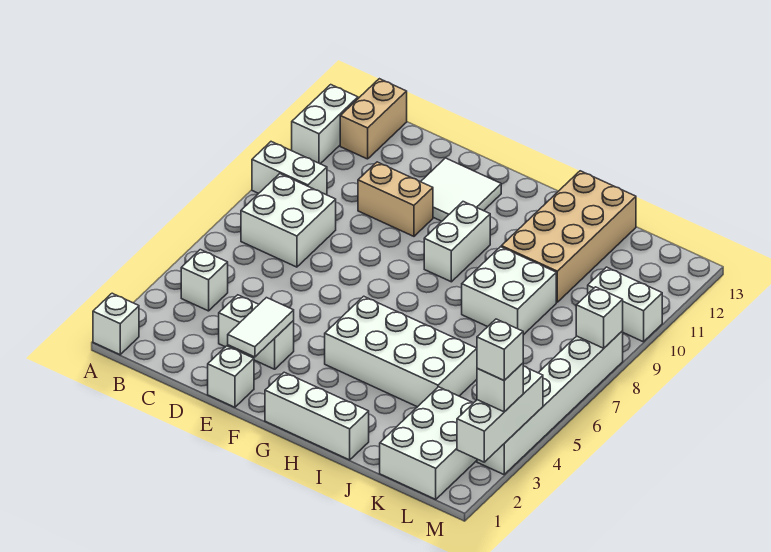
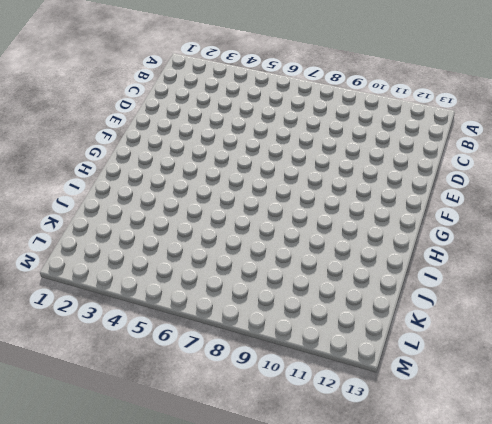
none -> white brick A1 level 1
none -> white brick A9:B9 level 1
none -> white brick A11:A12 level 1

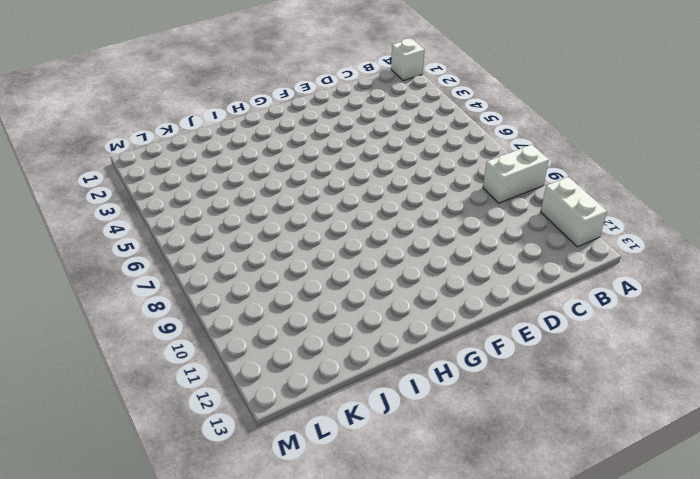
none -> white brick B4 level 1
none -> white brick B7:C8 level 1
none -> tan brick B12:B13 level 1

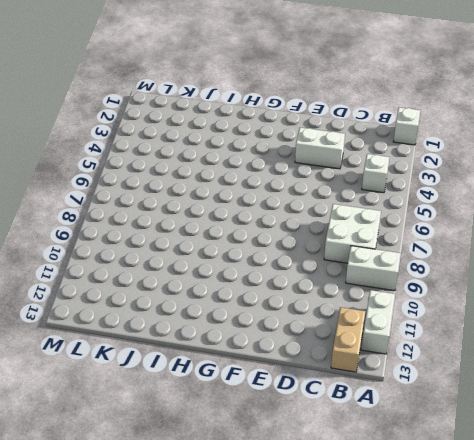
none -> tan brick D10:E10 level 1
none -> white brick E1 level 1
none -> white tile E11:F12 level 1

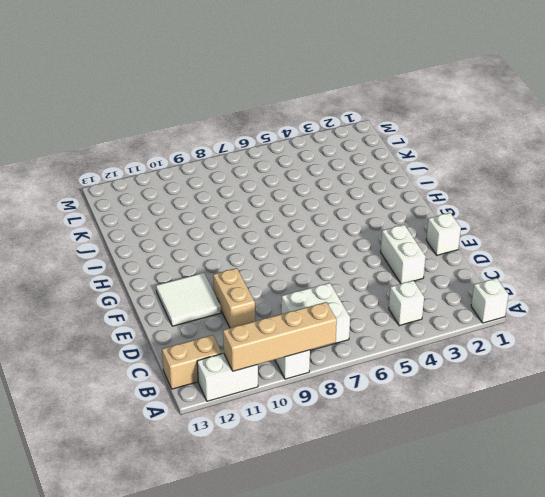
tan brick A8:A11 level 2 -> none
none -> white brick G1:I1 level 1
none -> white brick G4:J5 level 1
none -> white brick G9:G10 level 1

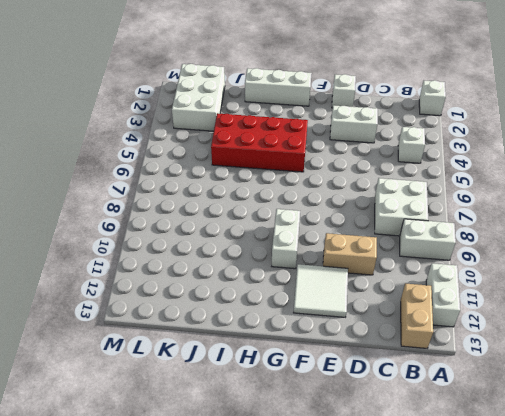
red brick G4:J5 level 1 -> white brick G4:J5 level 1
none -> white brick I8:J9 level 1
none -> tan brick I10:J13 level 1
none -> white brick L10:M10 level 1

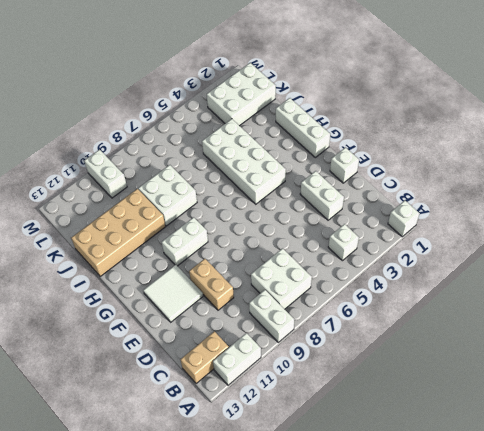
none -> white brick M3:M8 level 1
none -> white tile E2:E3 level 2
none -> white brick M2:M4 level 2

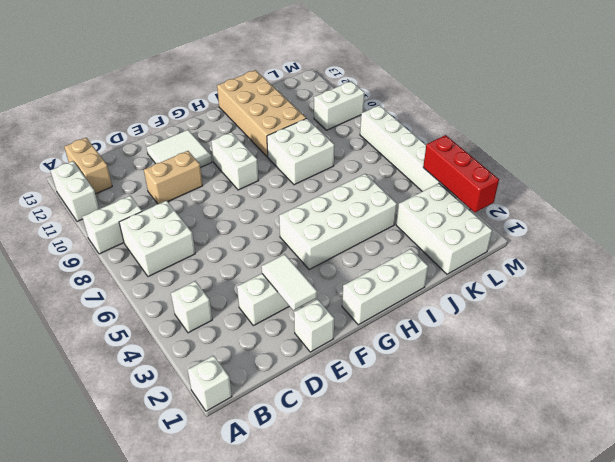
red brick M2:M4 level 2 -> white brick M2:M4 level 2
none -> white brick M8 level 2
none -> white brick M3 level 3
none -> white brick M3 level 4

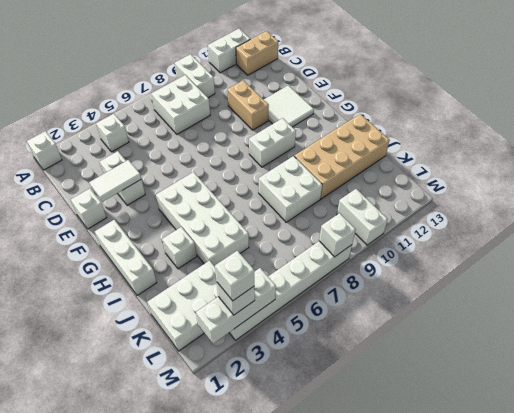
white brick I3 level 1 -> none

